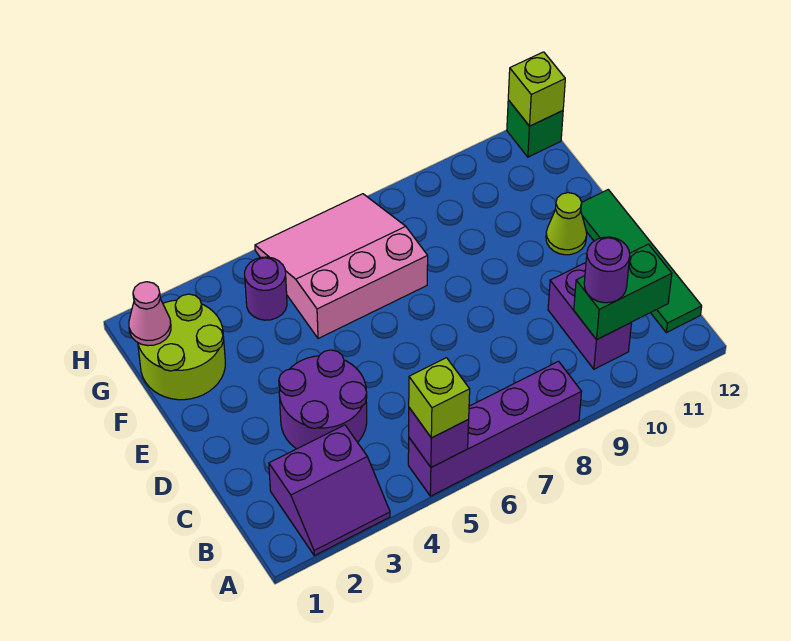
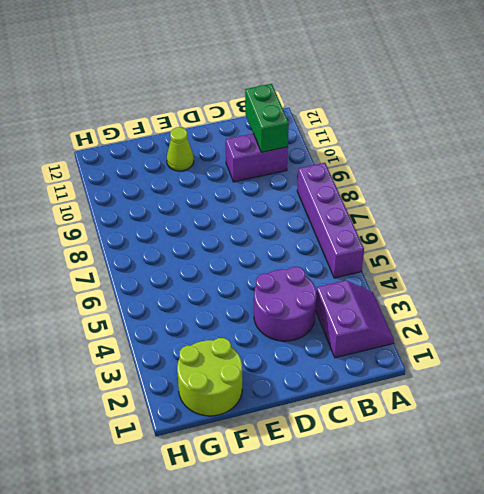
none -> green tile B12:E12 level 1
none -> pink slope F5:H7 level 1 top F
none -> purple round brick G4 level 1

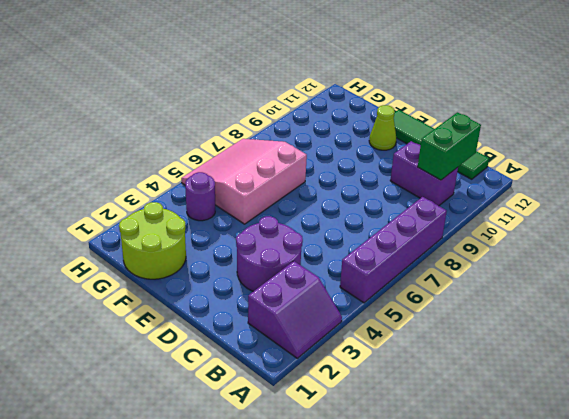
none -> green brick H12 level 1
none -> purple brick A5 level 2
none -> pink cone G1 level 2

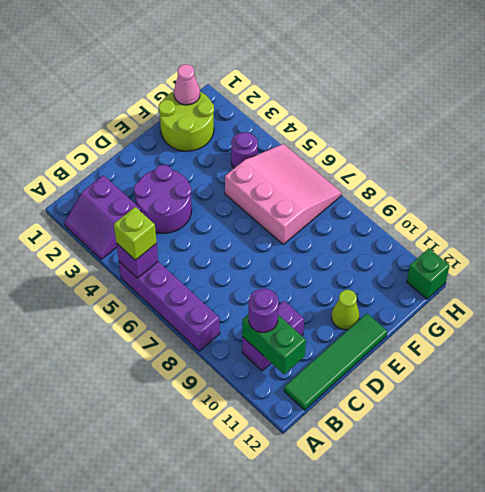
none -> lime brick H12 level 2

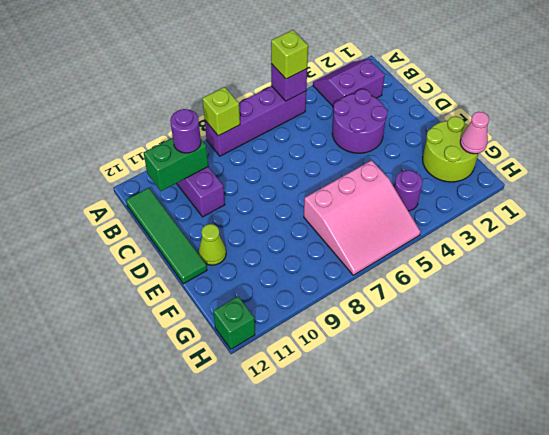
lime brick A8 level 2 -> lime brick H12 level 2

